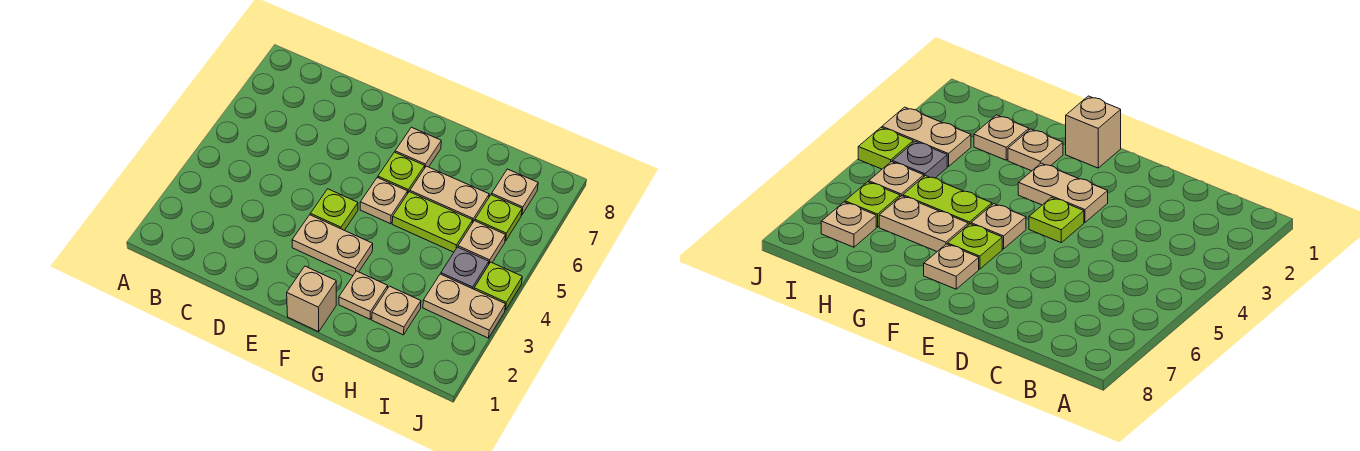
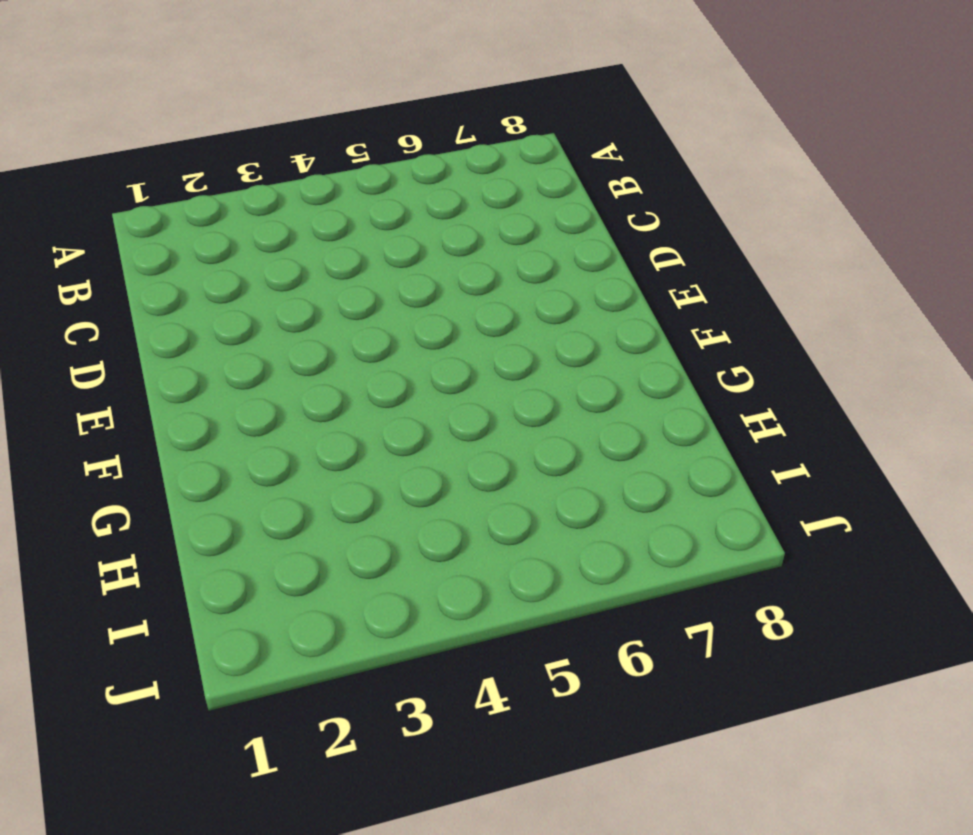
none -> tan plate E3:F3 level 1
none -> lime plate E4 level 1
none -> tan brick F1 level 1

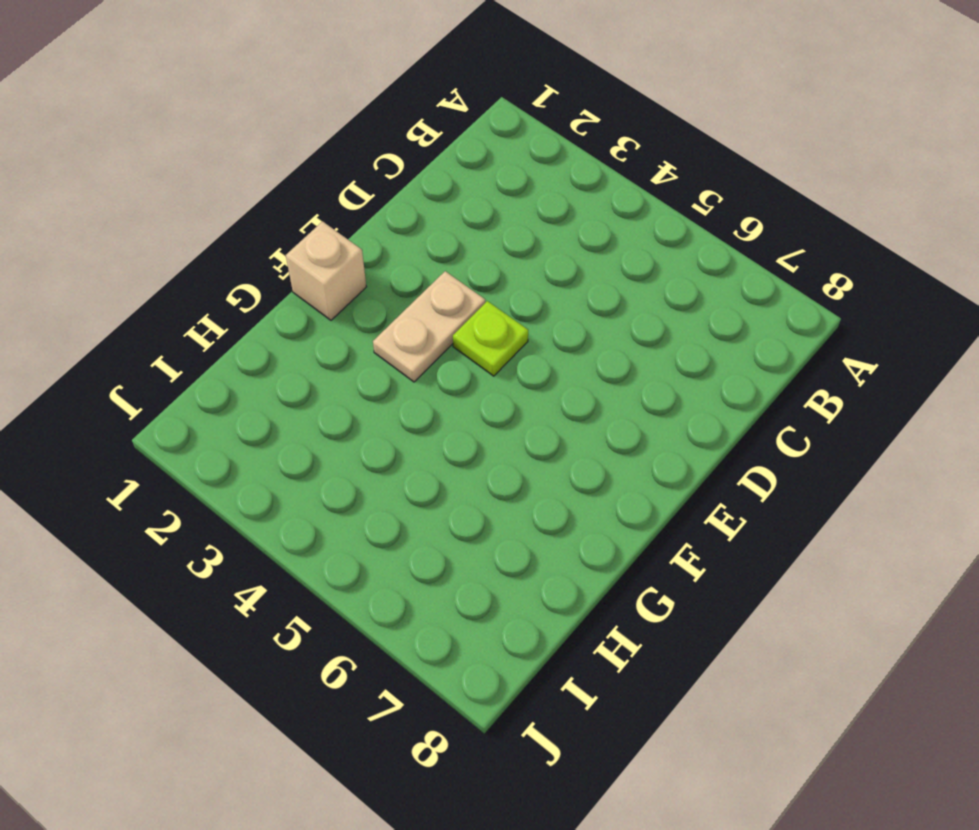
none -> tan plate F5 level 1
none -> lime plate F6 level 1
none -> tan plate F7 level 1

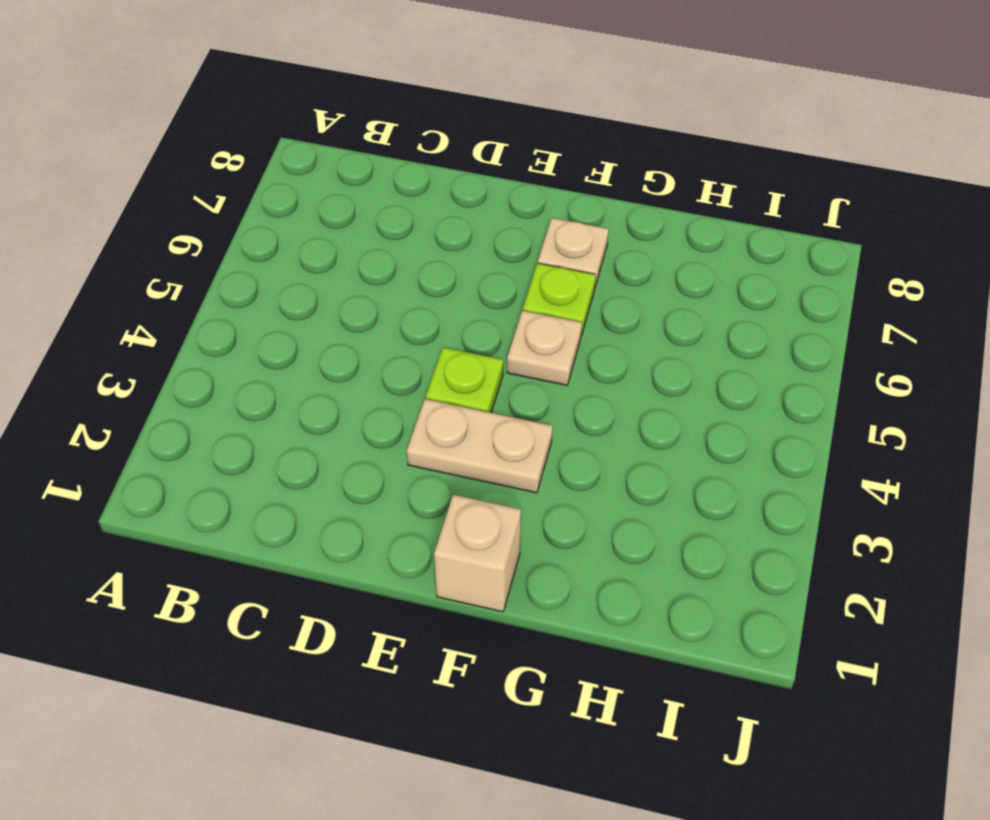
none -> tan plate G2 level 1
none -> lime plate G5:H5 level 1
none -> tan plate G6:H6 level 1

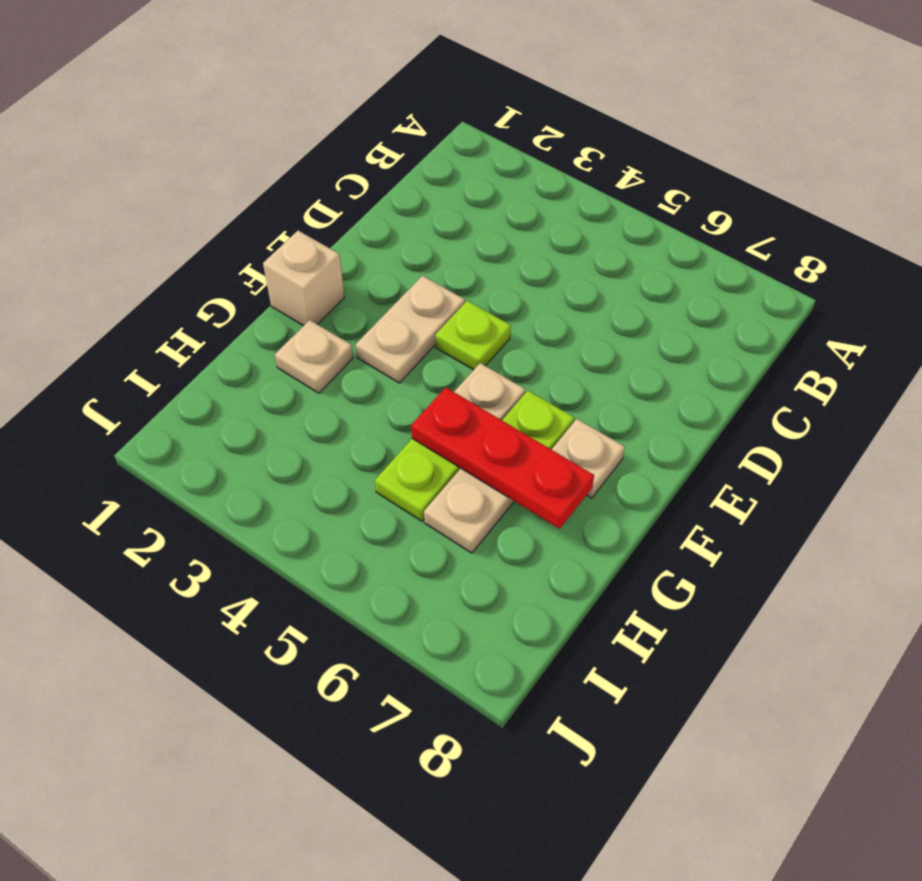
red plate G5:G7 level 2 -> none
none -> tan plate H2 level 1
none -> tan plate I3:J3 level 1
none -> grey plate I4 level 1

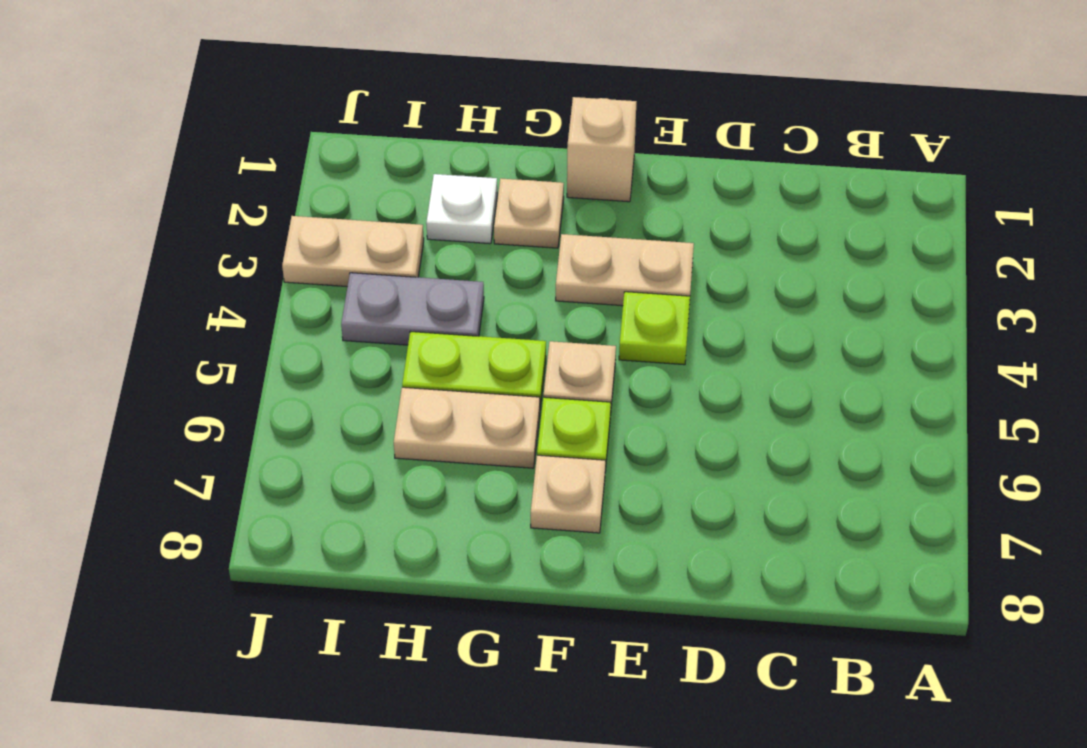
white plate H2 level 1 -> tan plate H2 level 1
grey plate H4:I4 level 1 -> grey plate I4 level 1
none -> tan plate I5 level 1
none -> lime plate I6 level 1
none -> tan plate I7 level 1

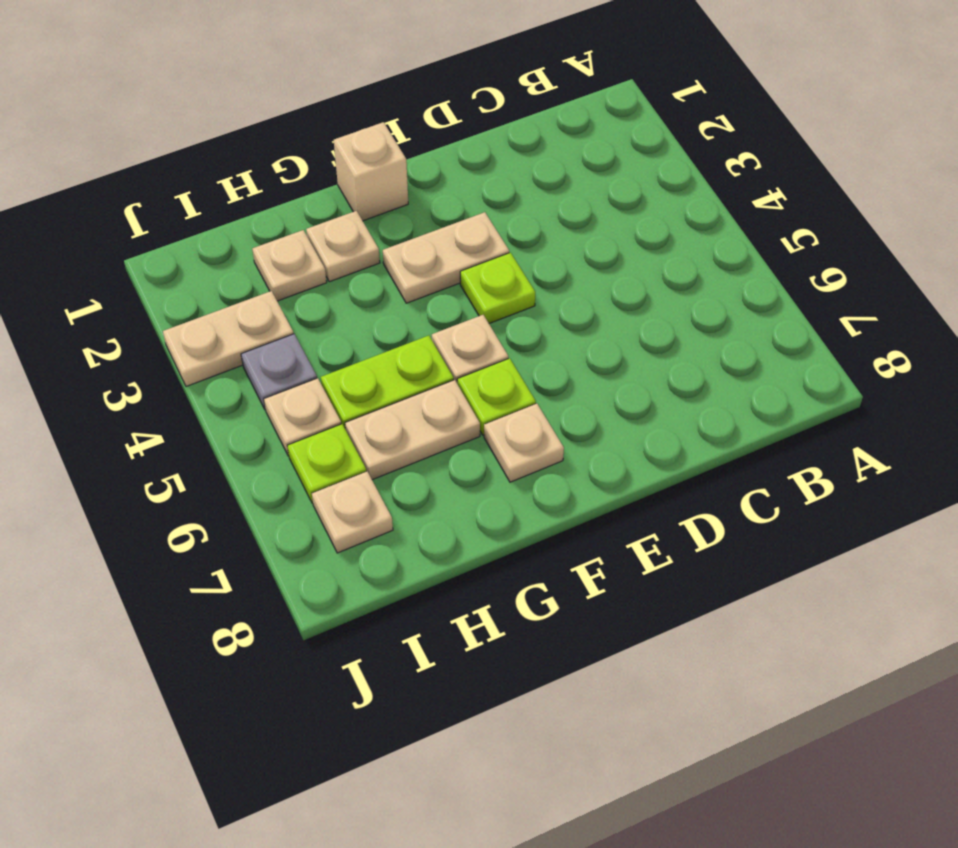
none -> lime plate J4 level 1

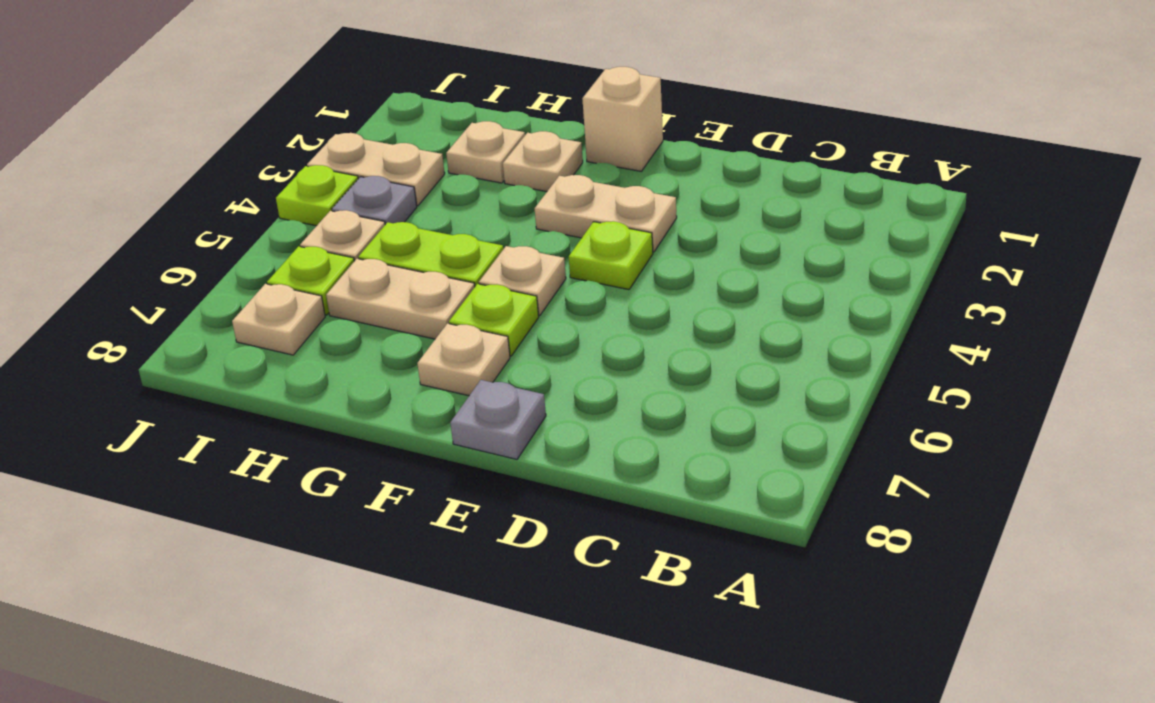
grey plate E8 level 1 -> none

